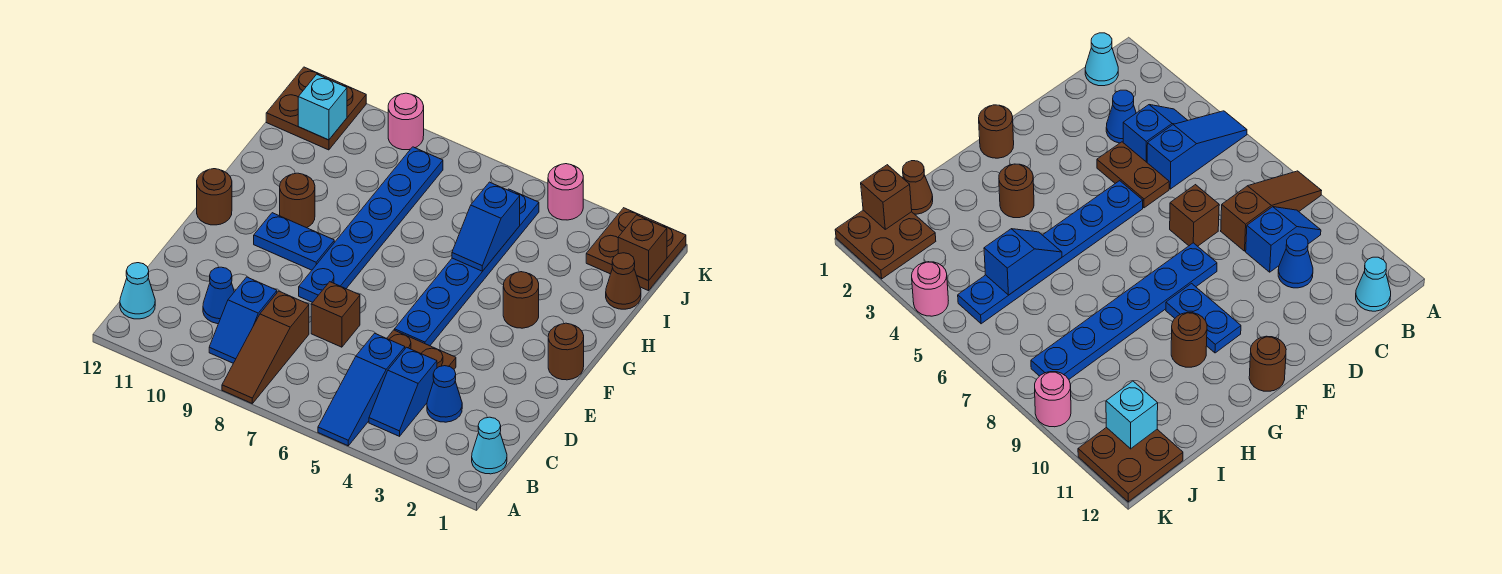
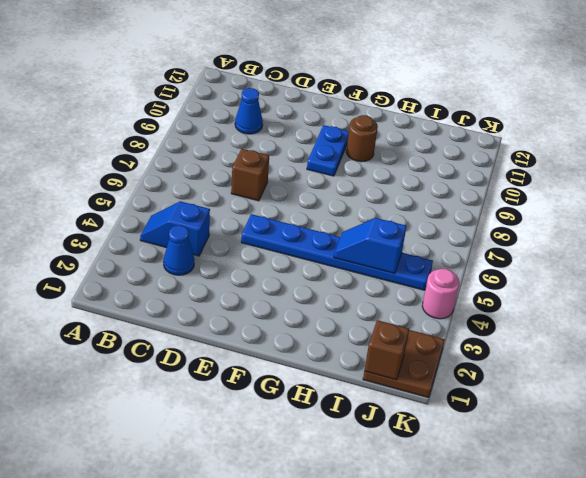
none -> blue slope A5:C5 level 1 top C
none -> brown slope A8:C8 level 1 top C
none -> cyan cone B1 level 1

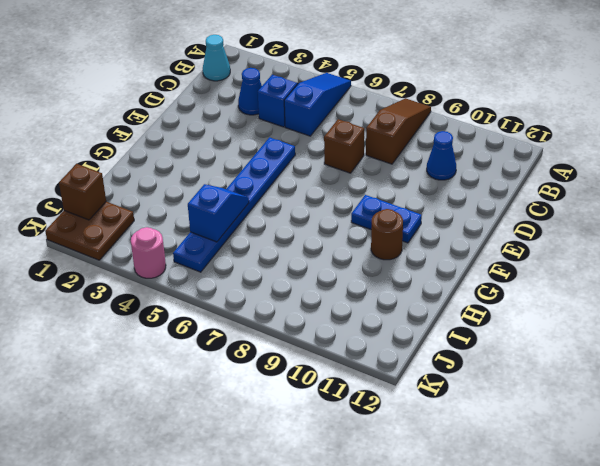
none -> blue slope B9:C9 level 1 top C
none -> cyan cone B12 level 1
none -> brown plate D4:D5 level 1

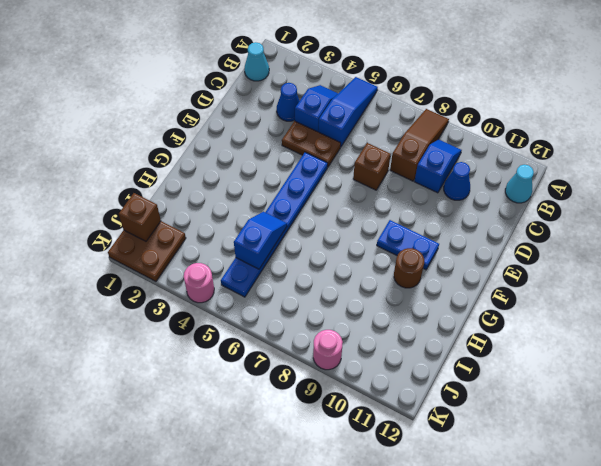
none -> blue plate E8:J8 level 1
none -> brown round brick F1 level 1
none -> brown round brick F12 level 1

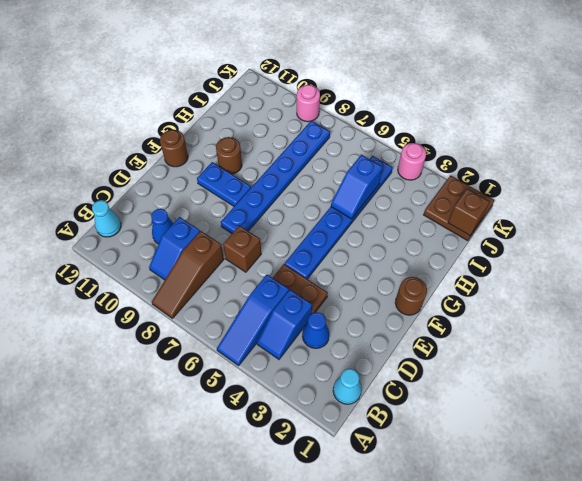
none -> brown round brick G3 level 1
none -> brown cone I1 level 1
none -> brown plate J11:K12 level 1

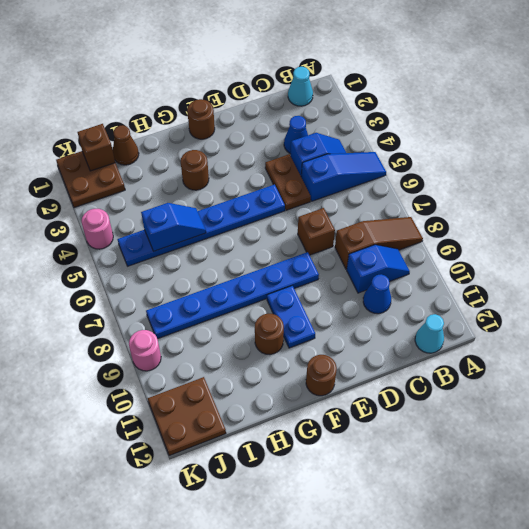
none -> cyan brick J11 level 2

